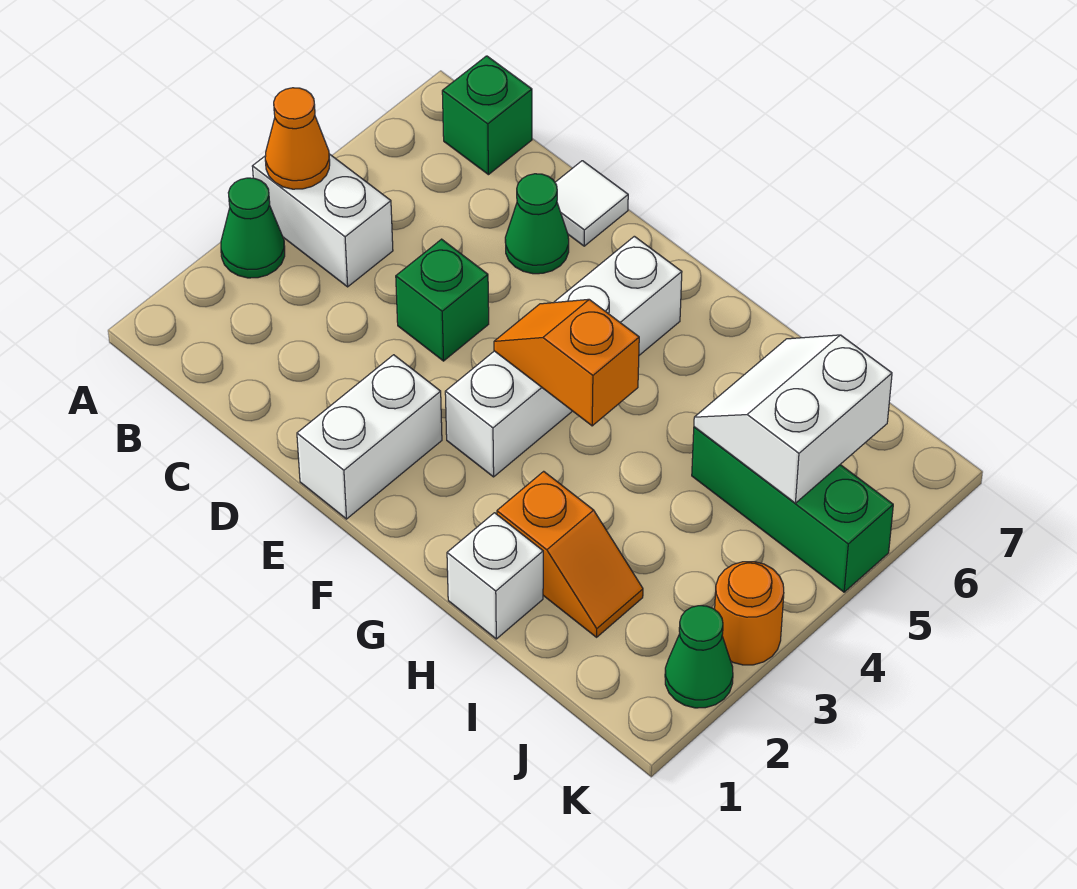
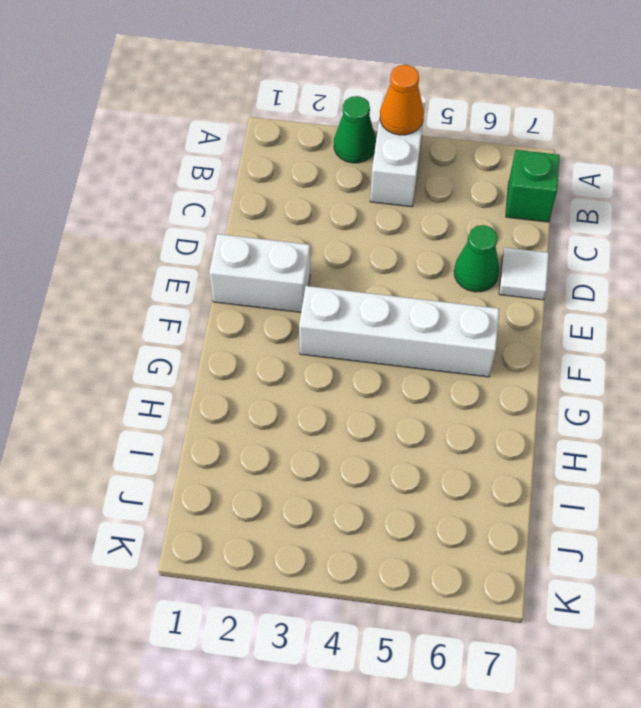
none -> green brick D4 level 1
none -> white brick H1 level 1
none -> orange slope H2:I2 level 1 top H

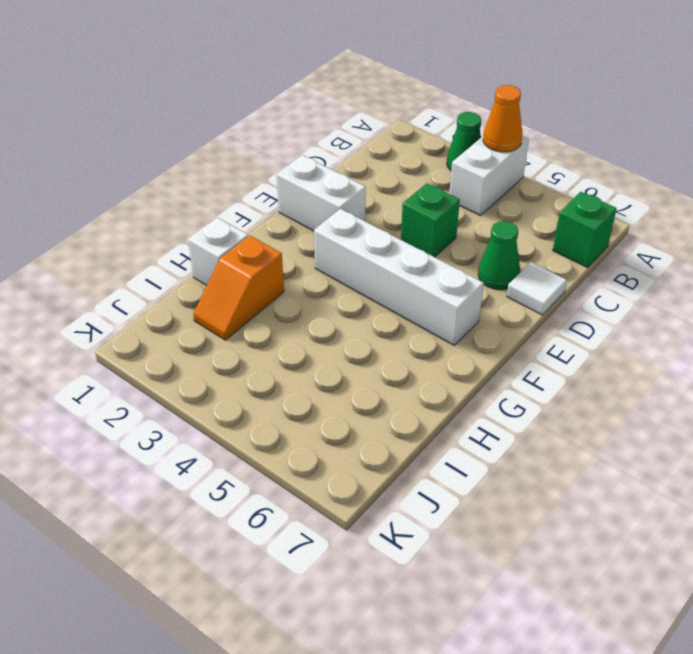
none -> green brick I5:K5 level 1
none -> green cone K2 level 1
none -> orange round brick K3 level 1

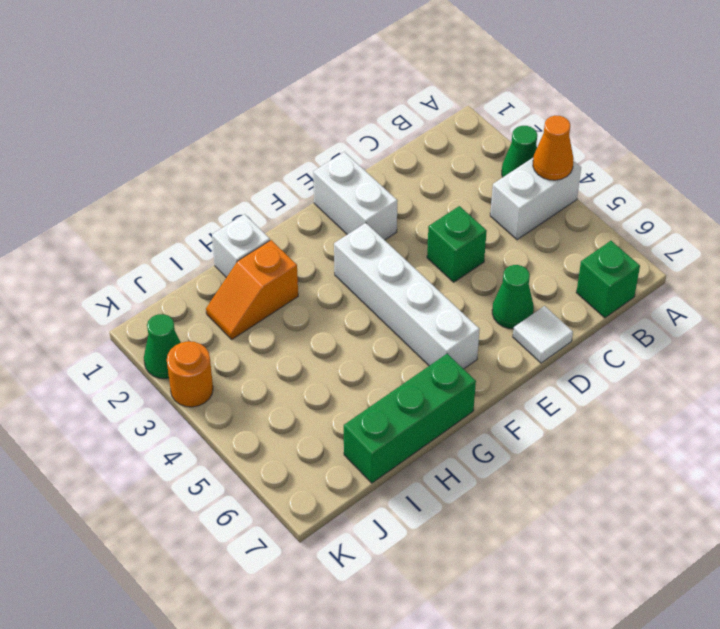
green brick G7:I7 level 1 -> green brick I5:K5 level 1
none -> orange slope F4:G4 level 2 top G
none -> white slope I5:J6 level 2 top J

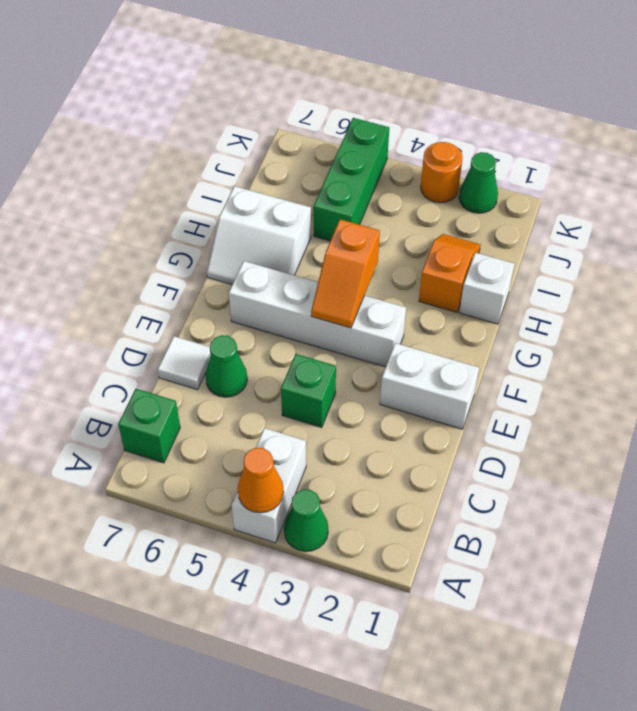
white slope G6:H7 level 1 top H -> white slope I5:J6 level 2 top J

